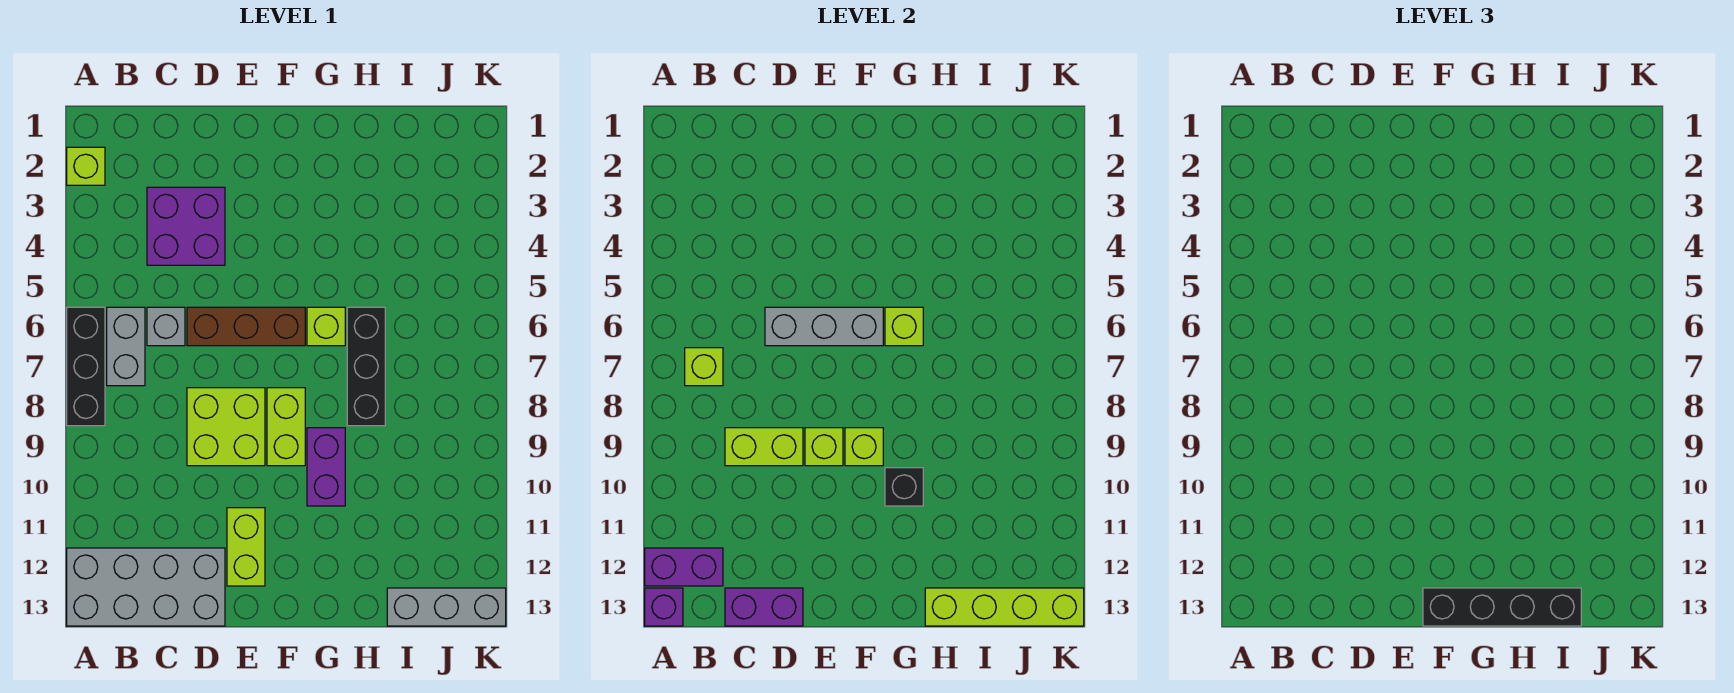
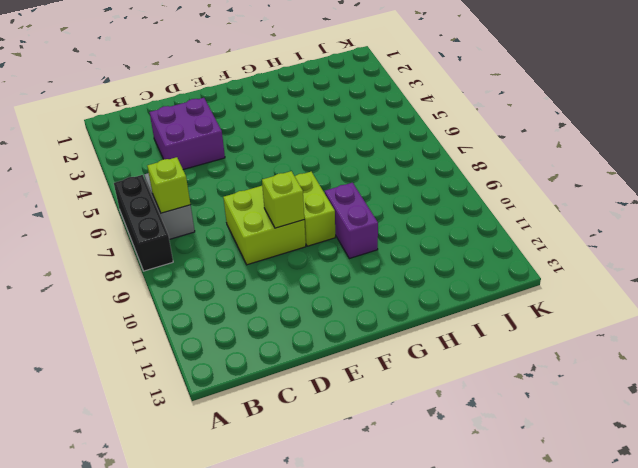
none -> lime brick A2 level 1
none -> grey brick A12:D13 level 1
none -> grey brick C6 level 1

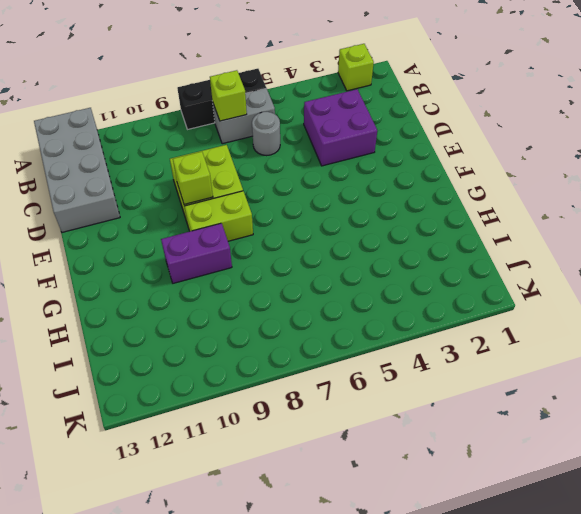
grey round brick C6 level 1 -> grey brick C6 level 1
none -> brown brick D6:F6 level 1
none -> lime brick E11:E12 level 1
none -> lime brick G6 level 1

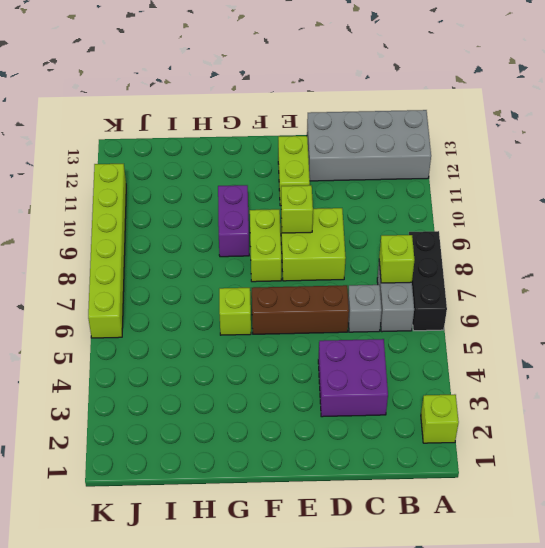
lime brick K6:K11 level 1 -> none
none -> black brick H6:H8 level 1
none -> grey brick I13:K13 level 1
none -> purple brick A12:B12 level 2

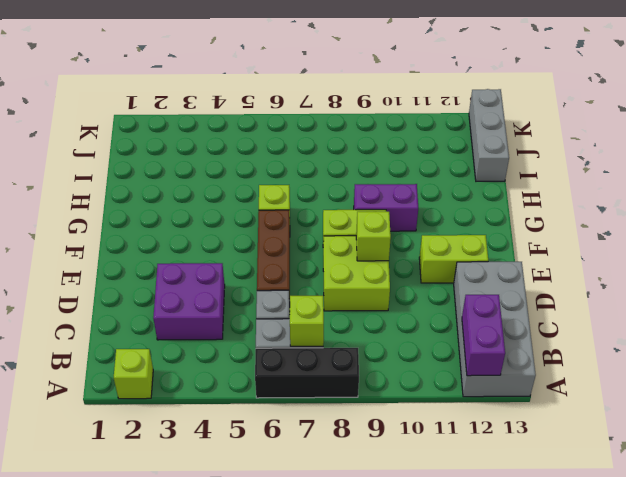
none -> black brick H6:H8 level 1
none -> purple brick A13 level 2
none -> lime brick C9:D9 level 2

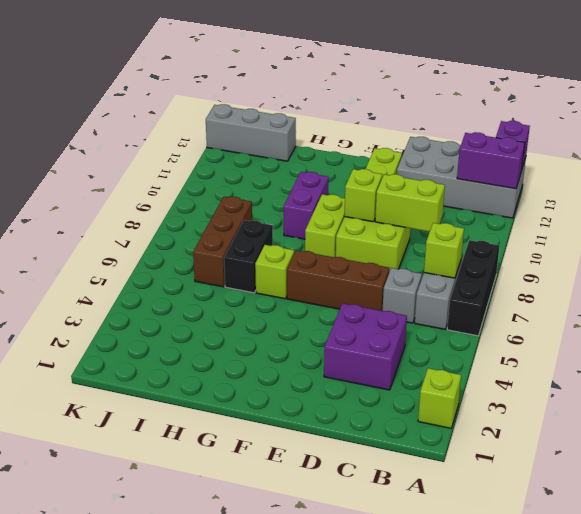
black brick H6:H7 level 1 -> black brick H6:H8 level 1
brown brick I6:I8 level 1 -> none
none -> purple brick C13:D13 level 2
none -> grey brick D6:F6 level 2
none -> lime brick F9 level 2

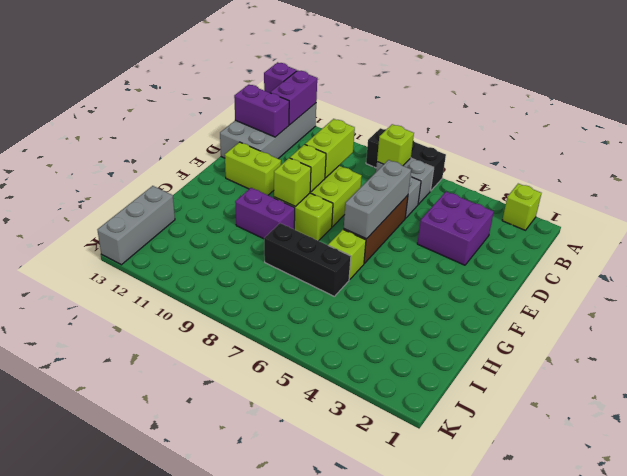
purple brick C12:C13 level 2 -> purple brick C13:D13 level 2
none -> lime brick G6 level 2
none -> black brick G10 level 2
none -> lime brick H13:K13 level 2

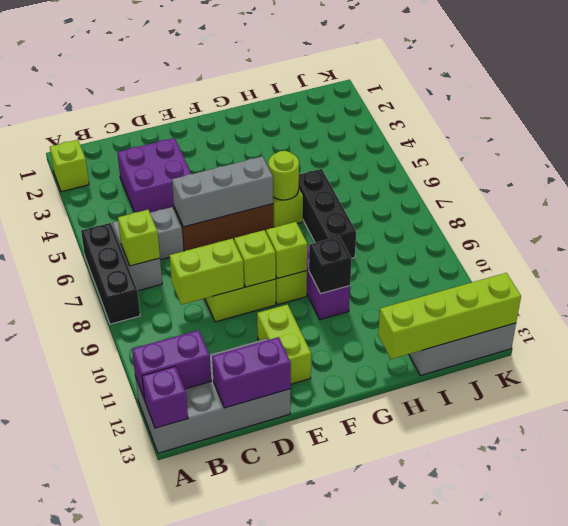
lime round brick G6 level 2 -> lime brick G6 level 2
none -> black brick F13:I13 level 3

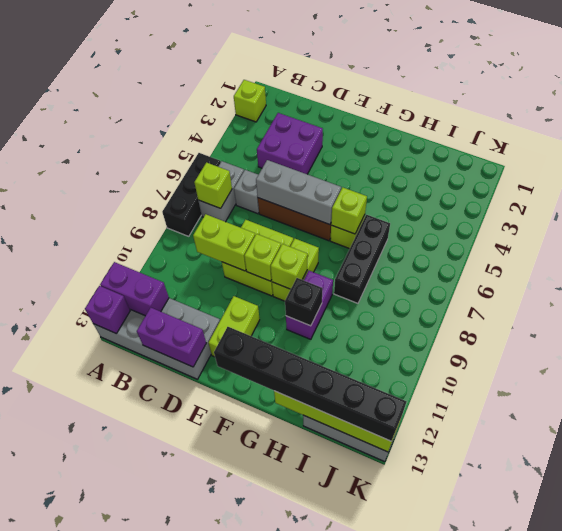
black brick F13:K13 level 3 -> black brick F13:I13 level 3

